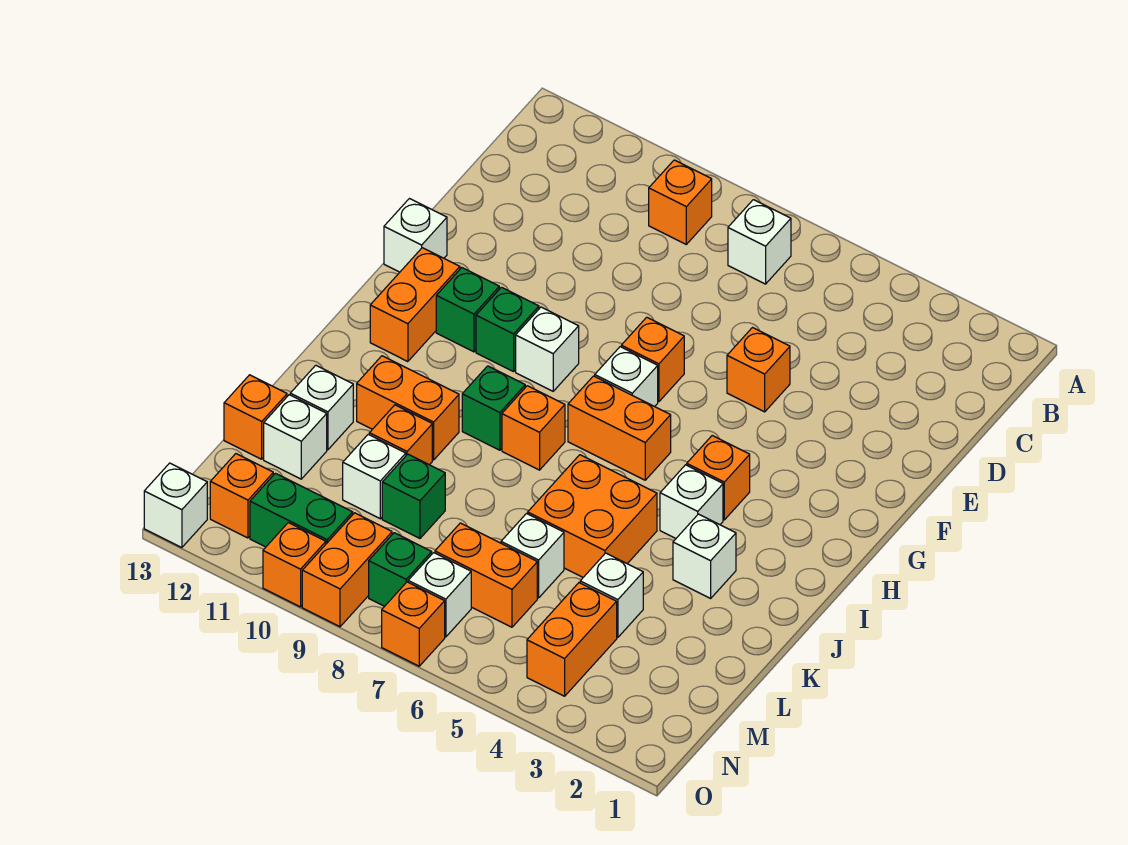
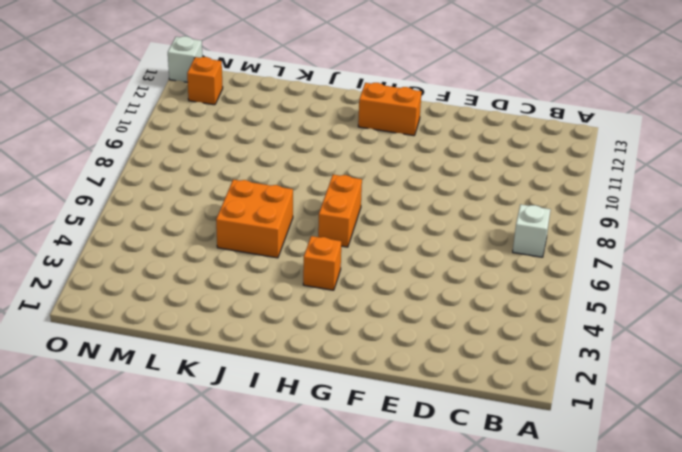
none -> orange brick B9 level 1
none -> orange brick E5 level 1
none -> orange brick F7 level 1
none -> white brick F13 level 1

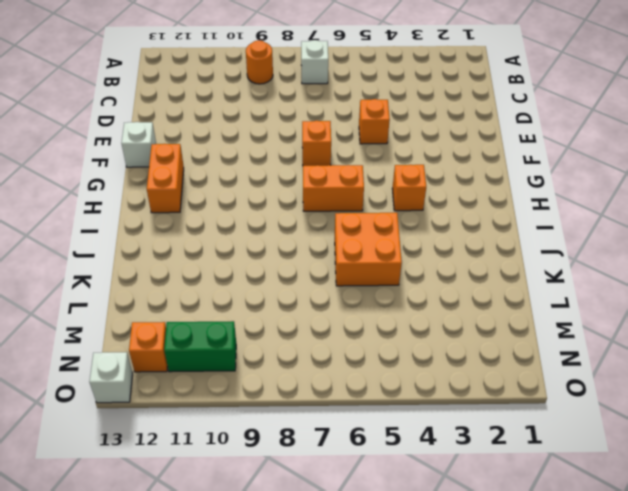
orange round brick B9 level 1 -> orange brick B9 level 1
none -> white brick G7 level 1
none -> white brick G9 level 1
none -> green brick G10 level 1
none -> green brick G11 level 1

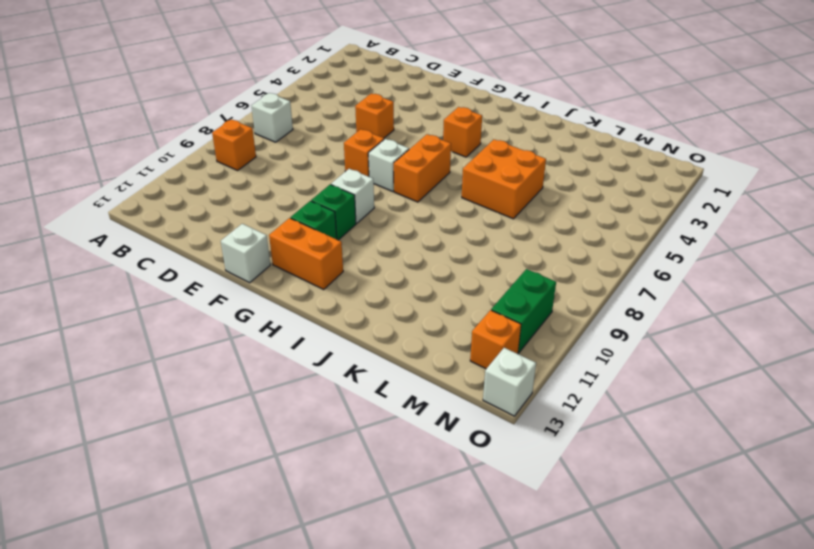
none -> white brick I4 level 1
none -> orange brick I8 level 1
none -> green brick I9 level 1
none -> white brick J3 level 1

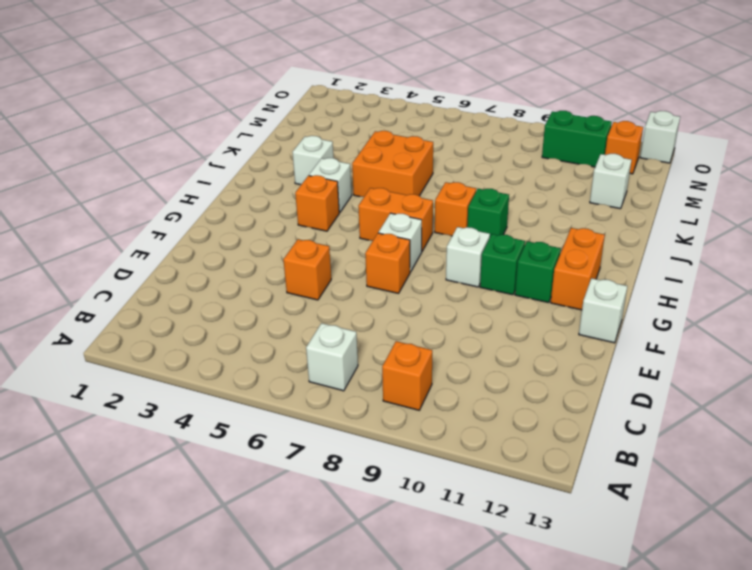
none -> orange brick J10:J11 level 1
none -> orange brick K10 level 1
none -> white brick K12 level 1
none -> white brick L4 level 1

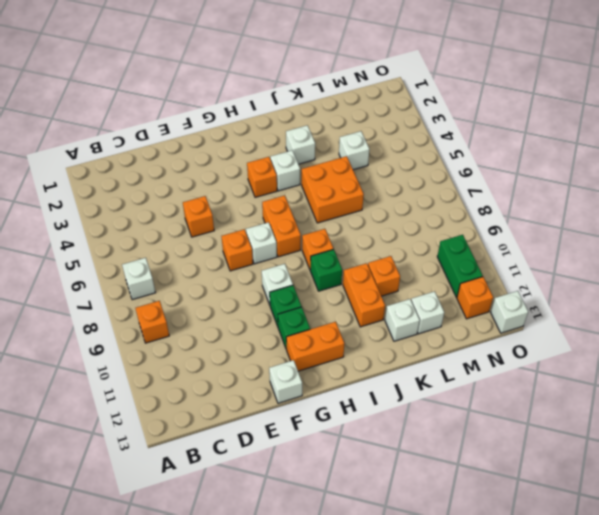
none -> white brick L6 level 1
none -> green brick L9 level 1
none -> white brick L10 level 1
none -> orange brick L13 level 1

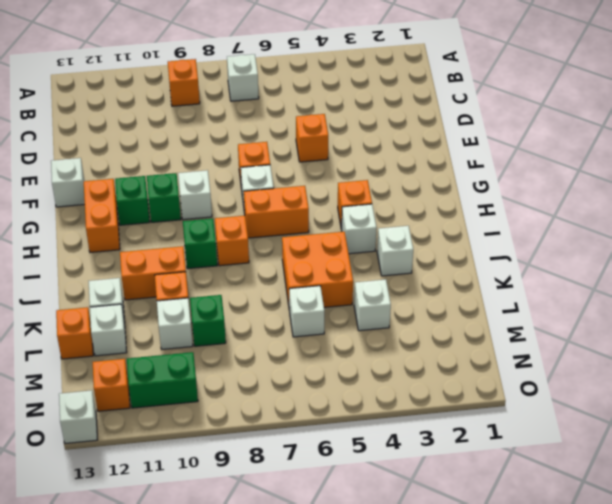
none -> orange brick M4:N4 level 1
none -> orange brick M6:M7 level 1
none -> white brick N7 level 1
none -> green brick N8 level 1

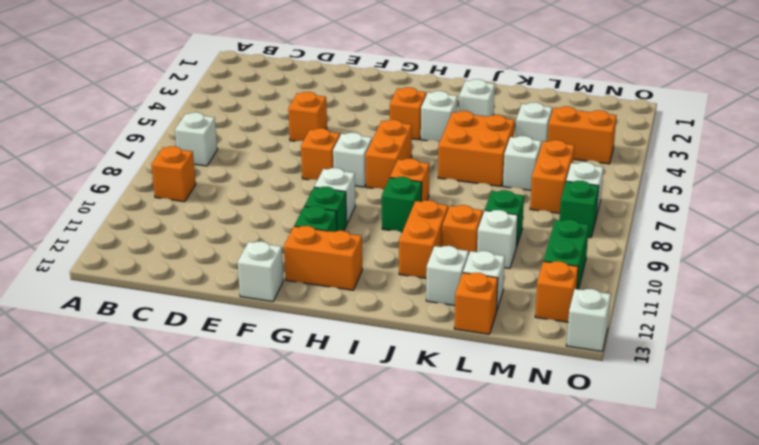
none -> orange brick N9:O9 level 1
none -> orange brick O7 level 1
none -> orange brick O10 level 1

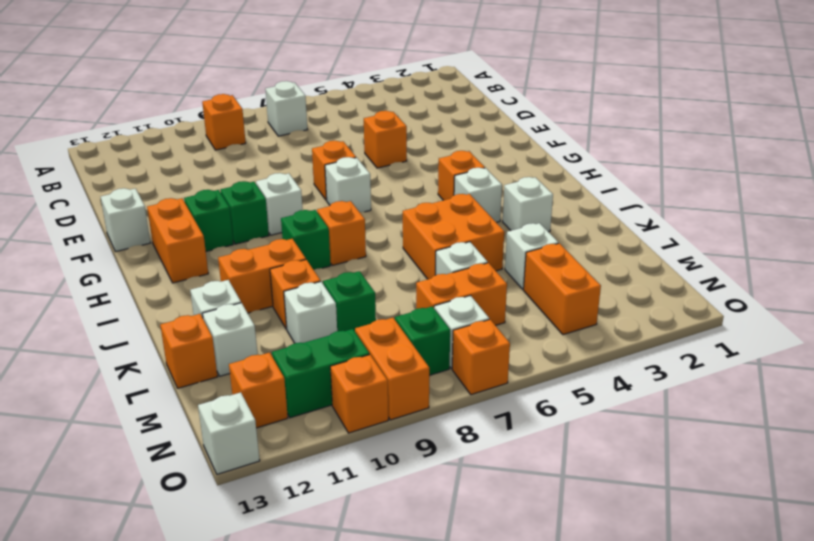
none -> orange brick H6:H7 level 1

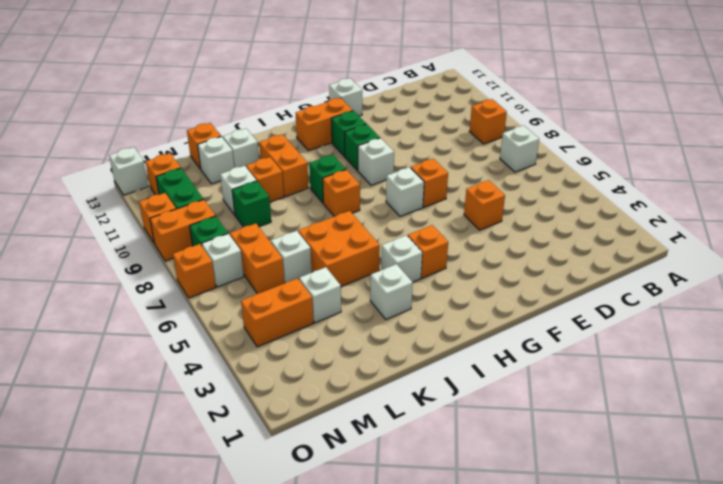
none -> orange brick H6:H7 level 1

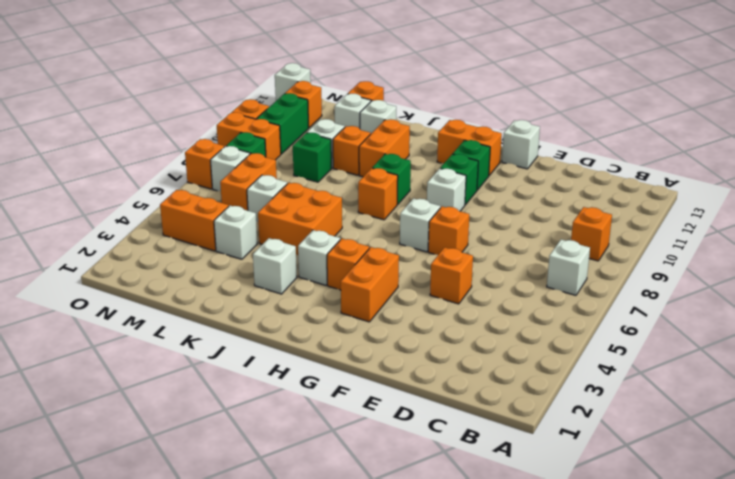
orange brick G3:G4 level 1 -> orange brick H6:H7 level 1

